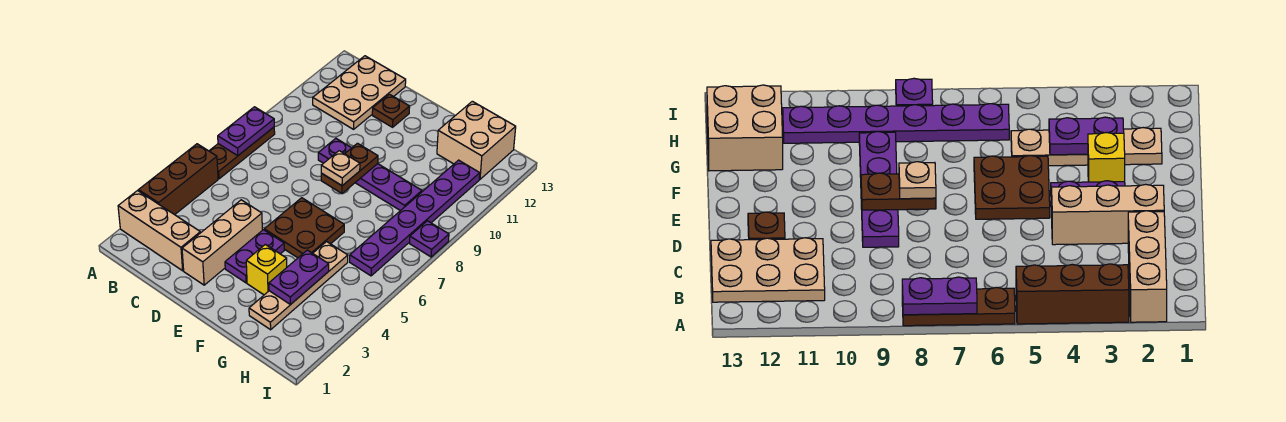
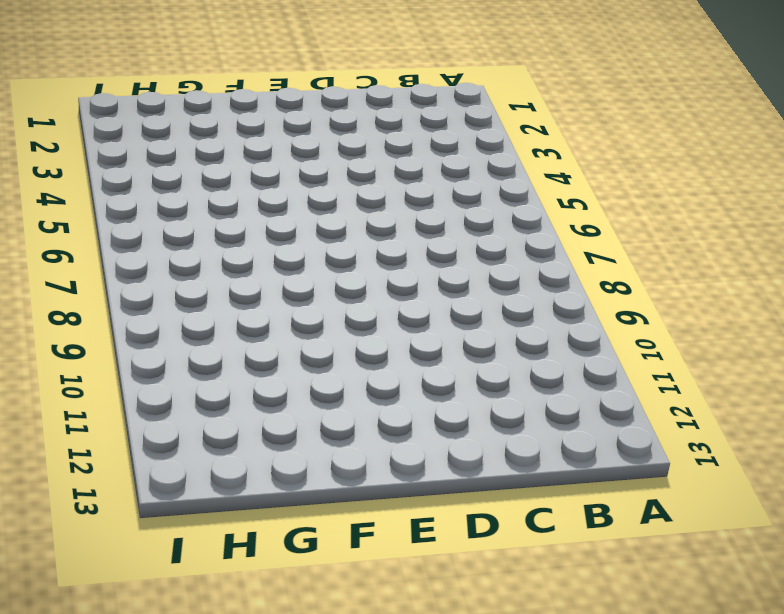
none -> tan brick A2:C2 level 1
none -> brown brick A3:A5 level 1
none -> brown plate A6:A8 level 1

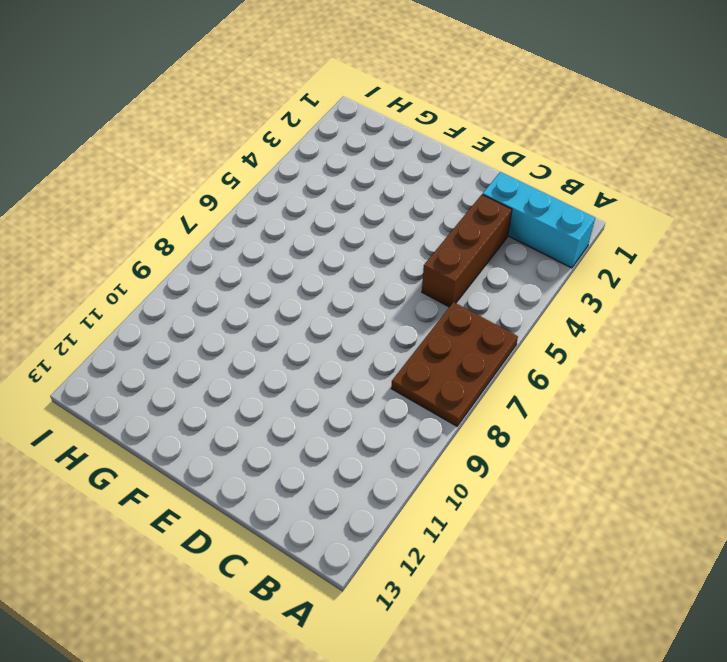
cyan brick A2:C2 level 1 -> tan brick A2:C2 level 1
brown plate A6:B8 level 1 -> brown plate A6:A8 level 1
brown brick C3:C5 level 1 -> brown brick A3:A5 level 1
none -> tan plate B11:C13 level 1
none -> tan brick D2:D4 level 1
none -> purple plate D9:G9 level 1

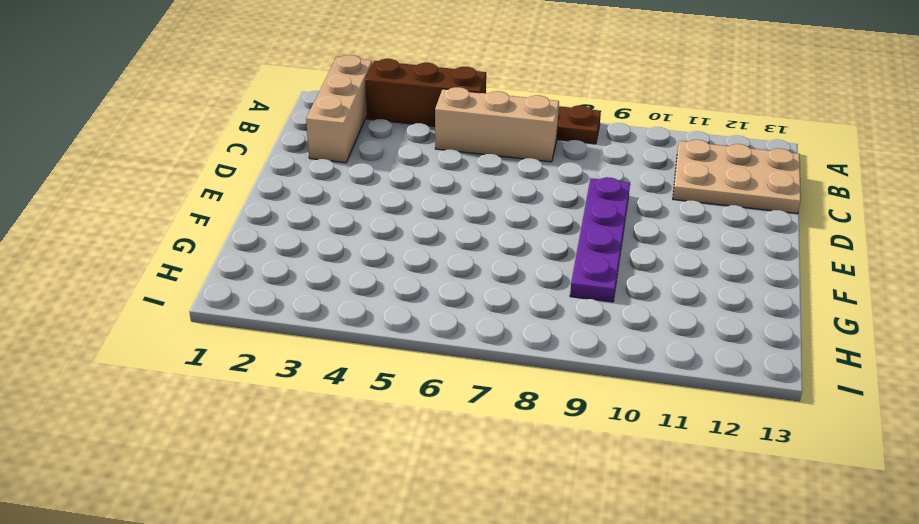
tan brick B5:B7 level 1 -> tan brick D2:D4 level 1
none -> brown plate D12 level 1
none -> purple plate E3:E4 level 1
none -> brown plate E5:F6 level 1

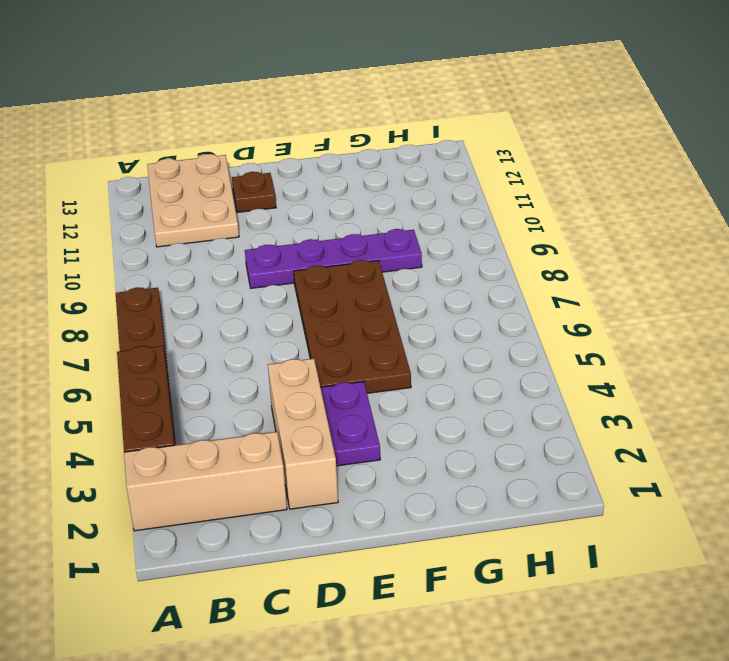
brown plate E5:F8 level 1 -> brown plate E5:F6 level 1
none -> yellow brick F3 level 1
none -> tan plate G2:G5 level 1
none -> tan brick G12:H13 level 1

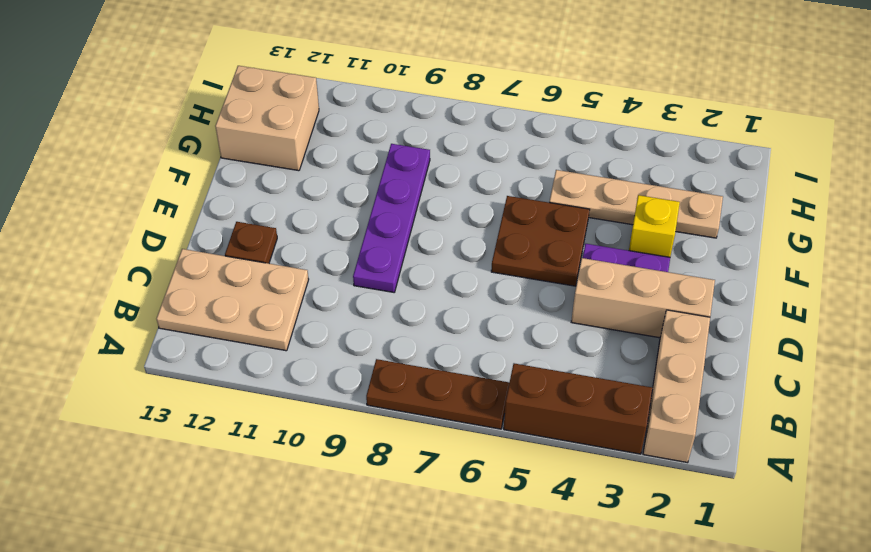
none -> purple plate H6:H11 level 1
none -> purple plate I8 level 1
none -> purple plate A7:A8 level 2

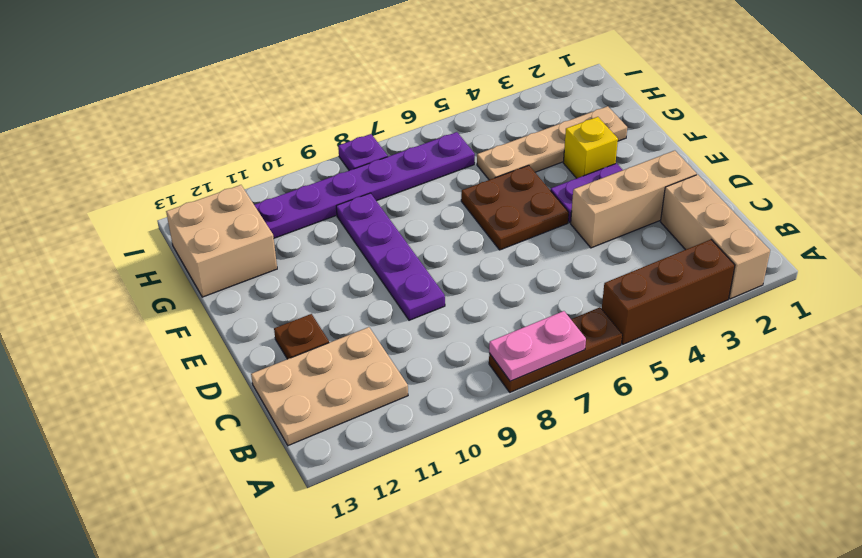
pink plate A7:A8 level 2 -> purple plate A7:A8 level 2
none -> brown plate E8:E9 level 2
none -> purple plate G3:G4 level 2
none -> tan plate E8 level 3

